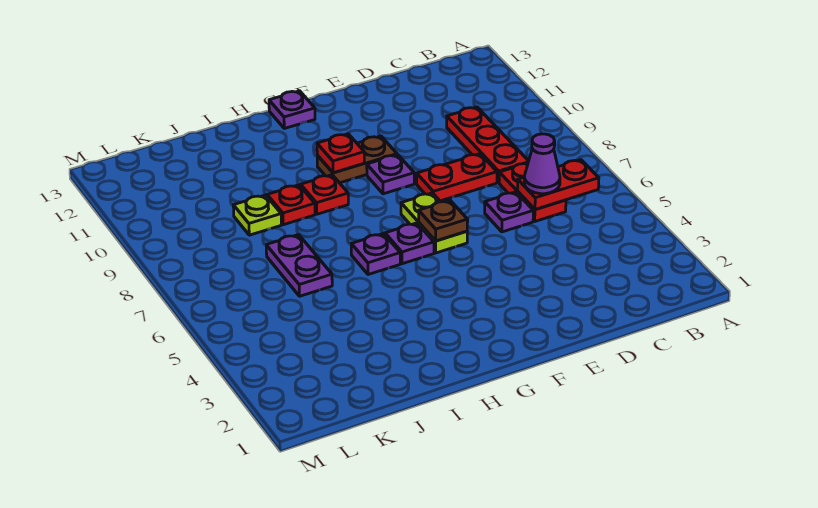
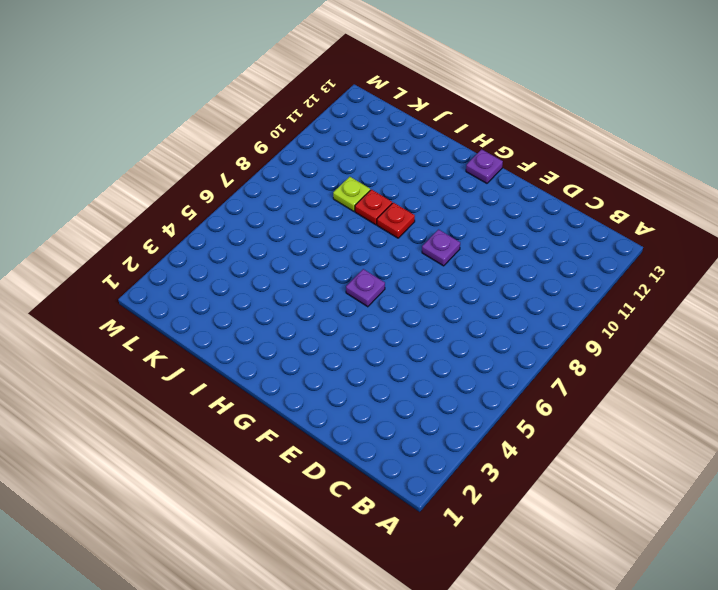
none -> red plate C6:C7 level 1
none -> red plate C8:C10 level 1
none -> purple plate D6 level 1

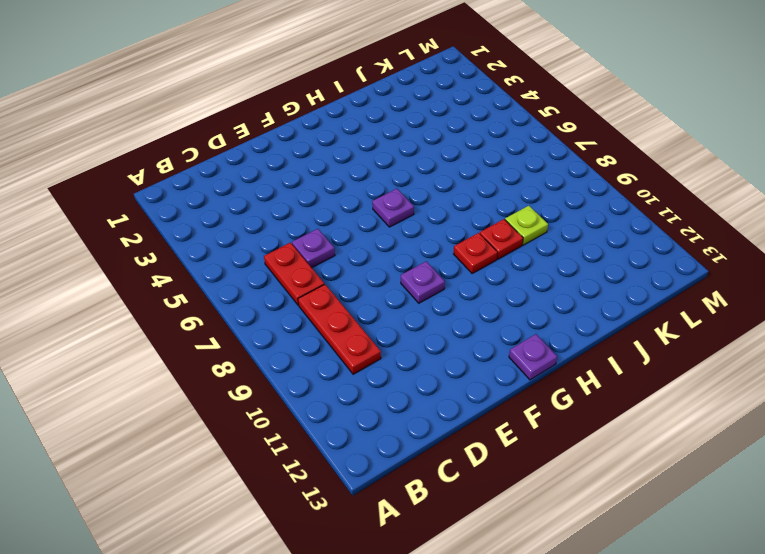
none -> red plate D8:E8 level 1
none -> lime plate F6:F7 level 1
none -> brown plate F10:G10 level 1

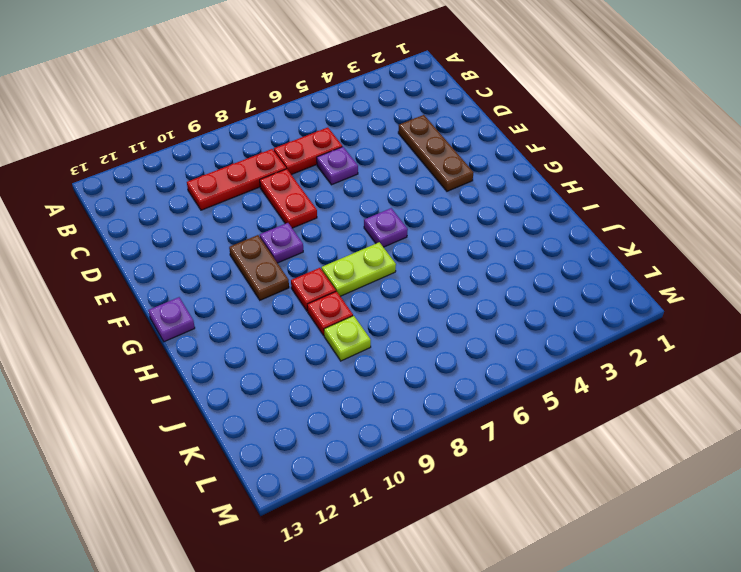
brown plate D3:F3 level 1 -> none
lime plate H7:H8 level 1 -> lime plate F6:F7 level 1
none -> purple plate H6 level 1
none -> purple plate J6:J7 level 1
none -> red plate B6:C6 level 2

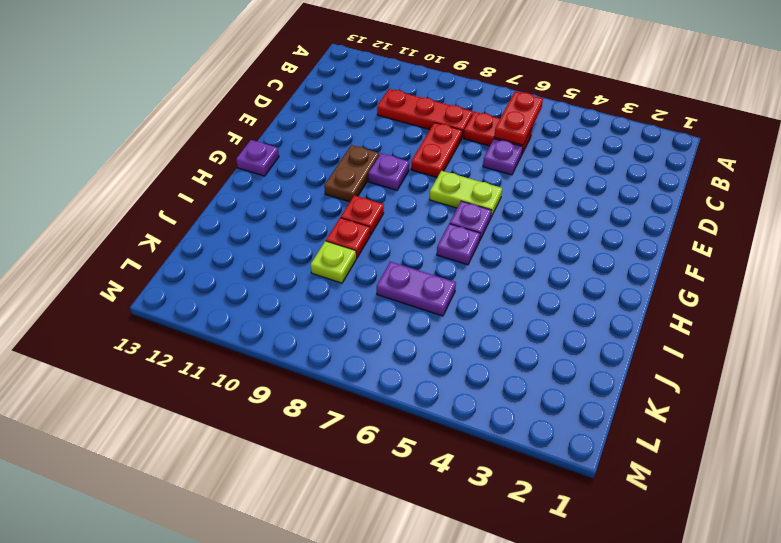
none -> brown plate F6 level 2
none -> red plate G10 level 2
none -> purple cone C6 level 3

